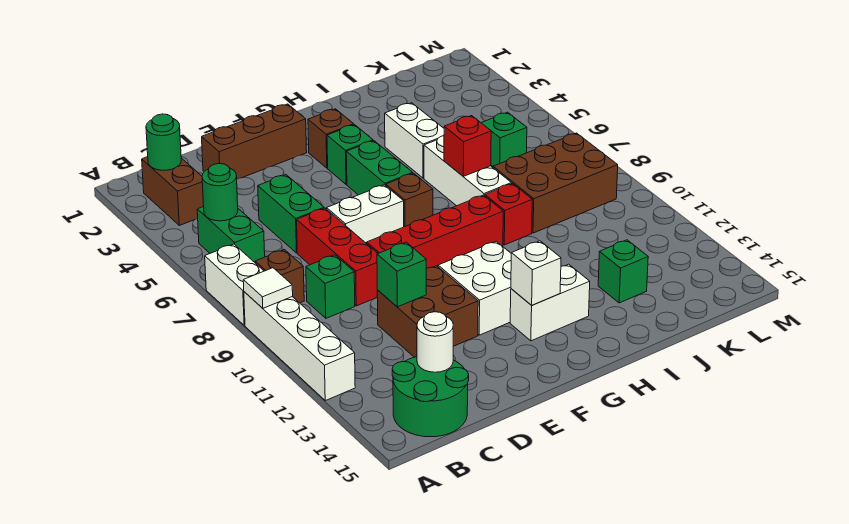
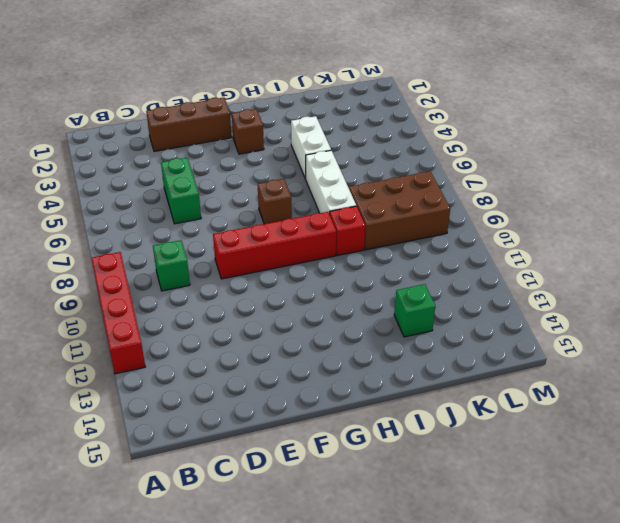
red brick A9:A12 level 1 -> white brick A9:A12 level 1
none -> white brick A7:A8 level 1
none -> brown brick B2:B3 level 1
none -> green brick B5:B6 level 1
none -> brown brick B8 level 1

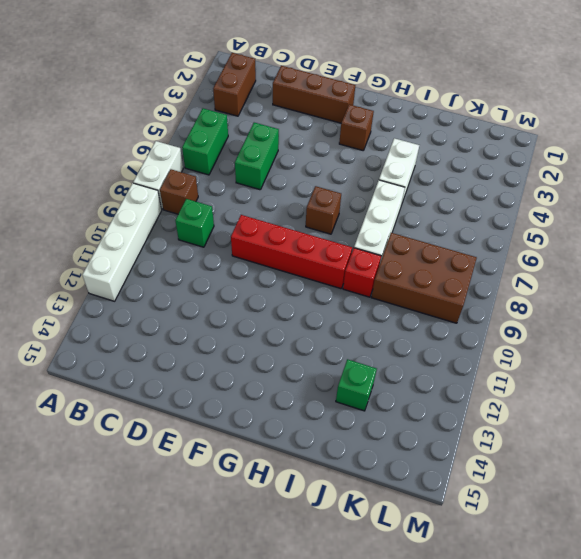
none -> green round brick B14:C15 level 1
none -> red brick D7:D9 level 1
none -> brown brick D11:E12 level 1
none -> white brick E7:F7 level 1

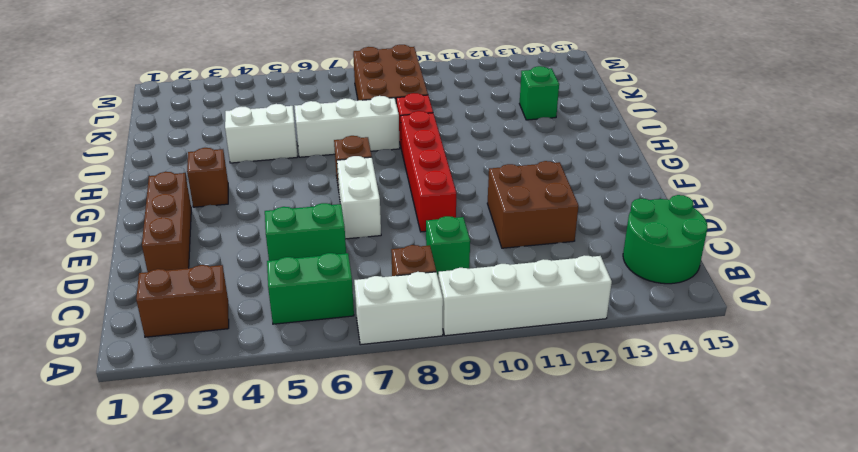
none -> red brick D7:D9 level 1
none -> white brick F11:G12 level 1
none -> green brick G4 level 1
none -> green brick G5:G6 level 1

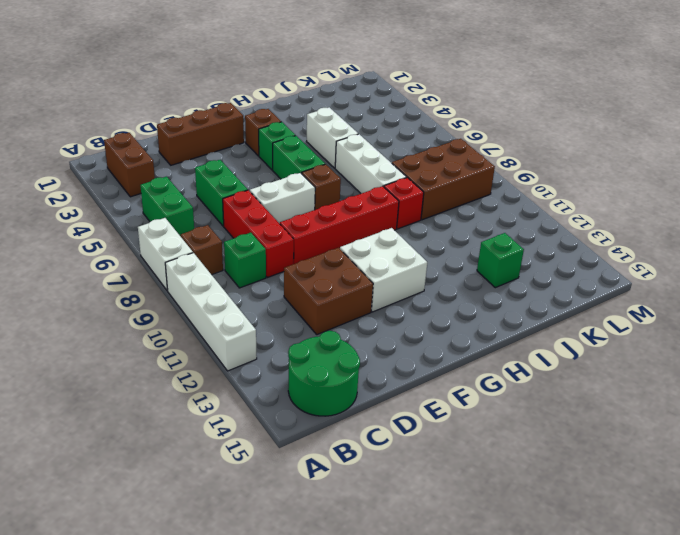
none -> white brick G13:H13 level 1
none -> green brick K6 level 1
none -> white tile A9 level 2
none -> green round brick B2 level 2

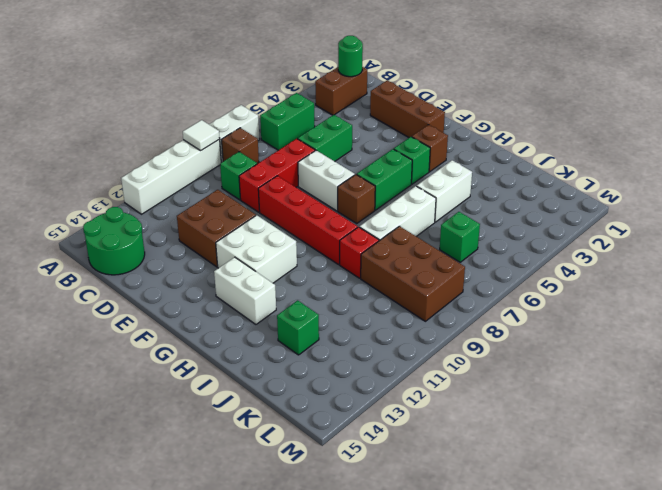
none -> green round brick B5 level 2
none -> white round brick C14 level 2
none -> green brick D11 level 2
none -> white brick G13 level 2

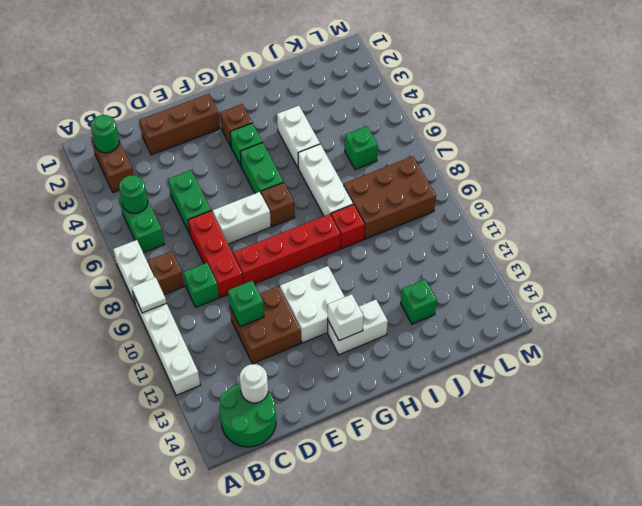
none -> red brick I7 level 2

